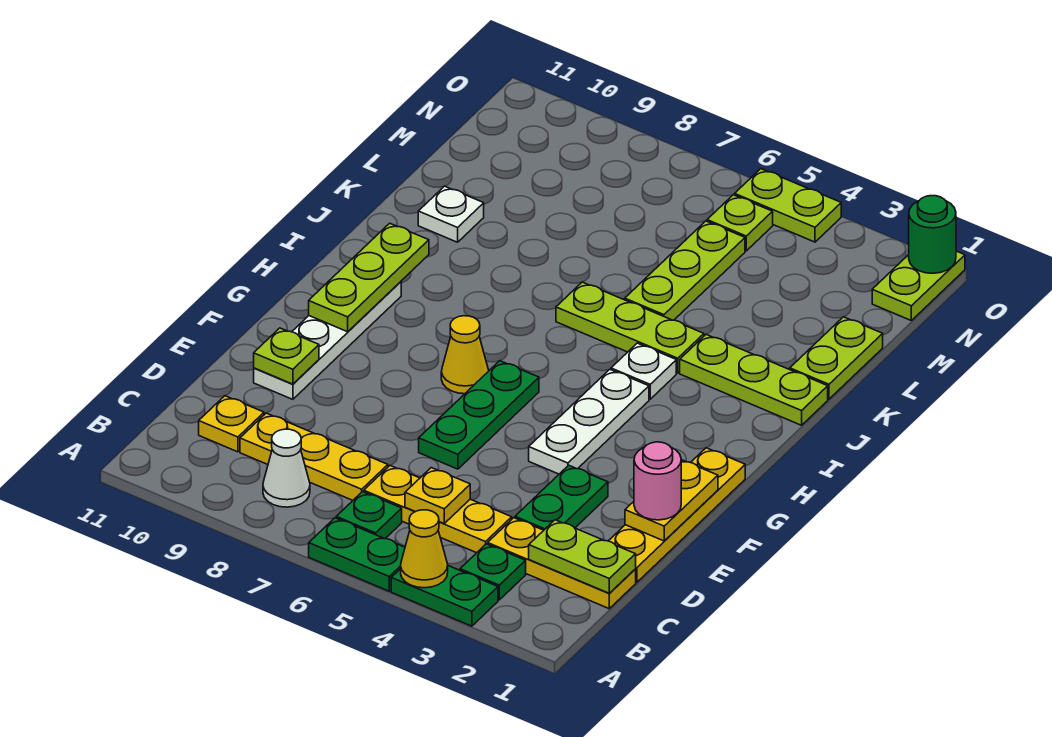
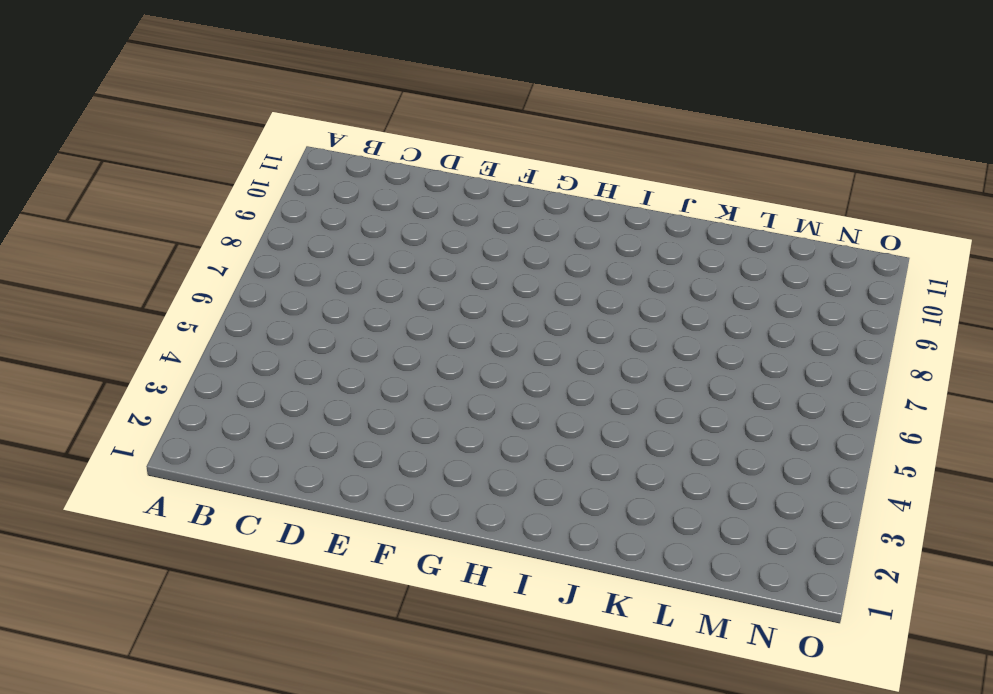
none -> green plate A3:A4 level 1
none -> green plate A5:A6 level 1
none -> green plate B3 level 1
none -> green plate B6 level 1

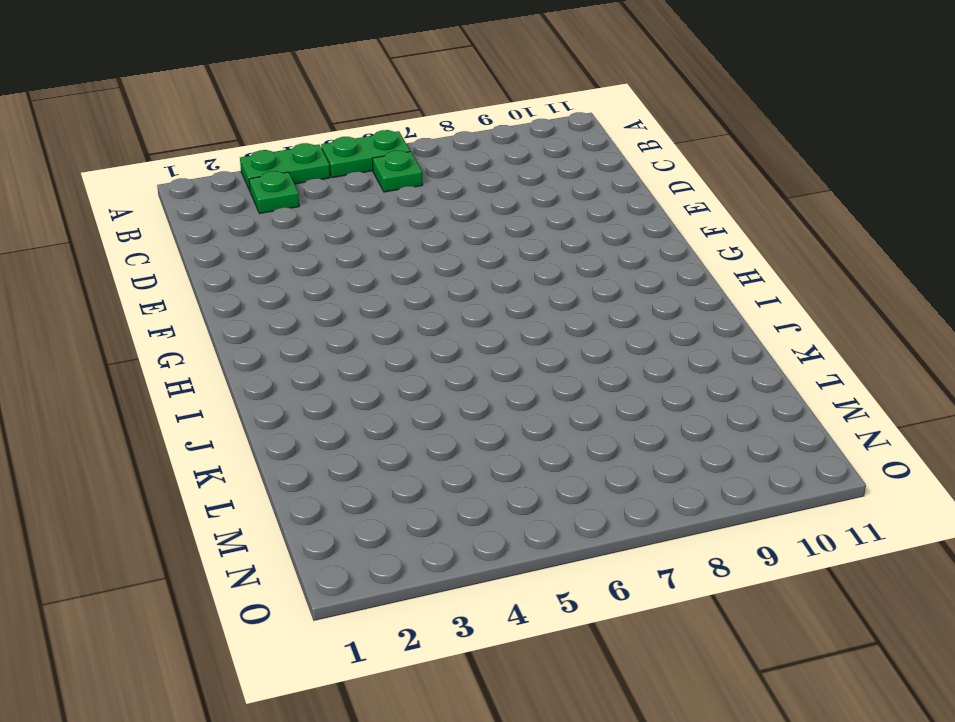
none -> white cone B8 level 1
none -> yellow plate C1:C3 level 1
none -> yellow plate C4:C6 level 1
none -> yellow plate C7:C9 level 1

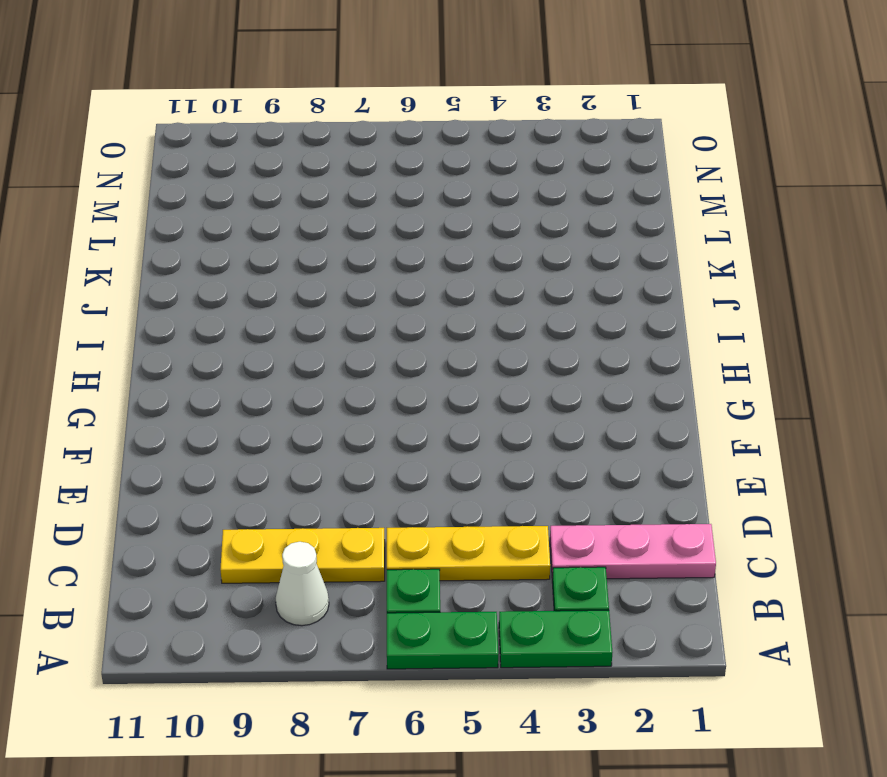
pink plate C1:C3 level 1 -> yellow plate C1:C3 level 1
none -> yellow plate C10 level 1
none -> yellow plate D1:G1 level 1
none -> green plate D3:E3 level 1
none -> green plate E6:G6 level 1

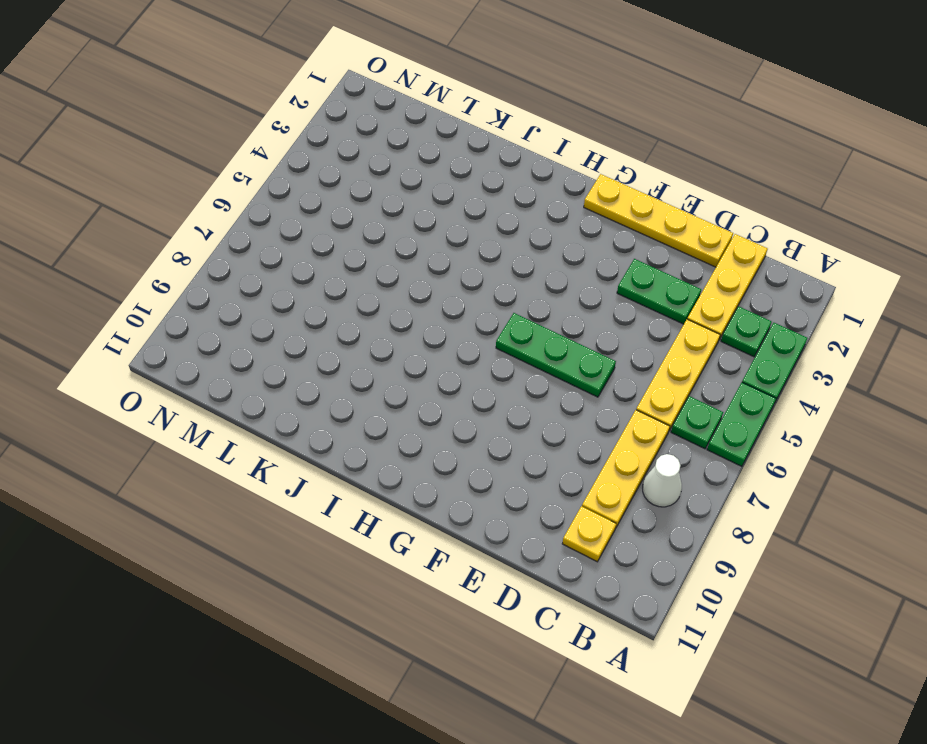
none -> white plate E10:H10 level 1
none -> white plate F4:H4 level 1
none -> yellow cone G7 level 1
none -> white plate I4 level 1

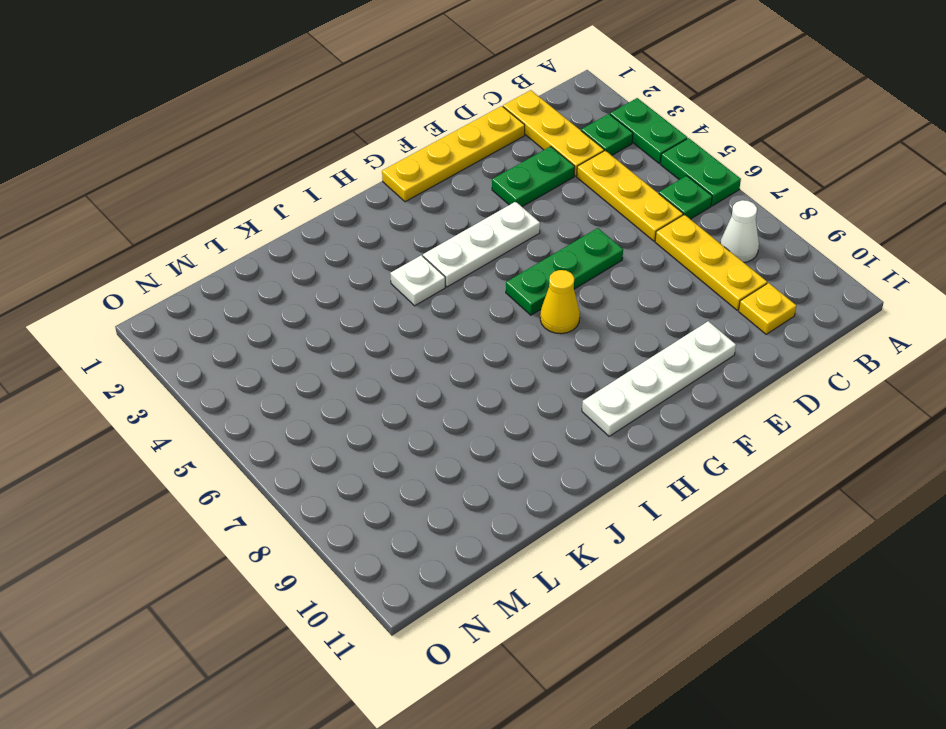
none -> lime plate J1:J3 level 1
none -> lime plate J4:J6 level 1
none -> lime plate K1:L1 level 1
none -> lime plate K5:M5 level 1

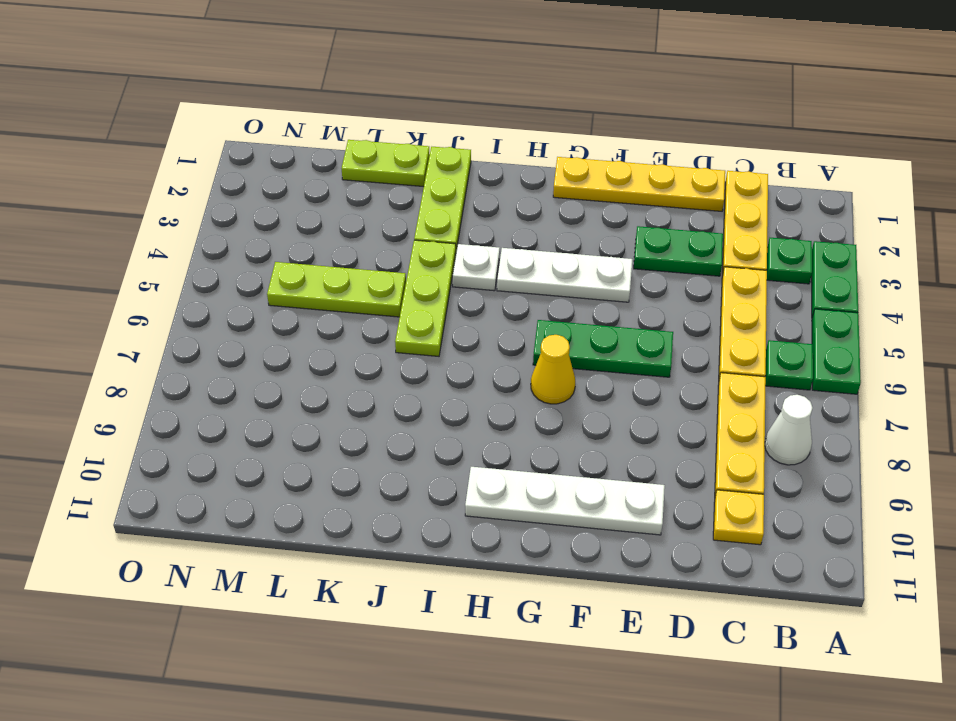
none -> white plate K10 level 1
none -> lime plate N1:O1 level 1
none -> lime plate N5 level 1
none -> lime plate O4:O5 level 1

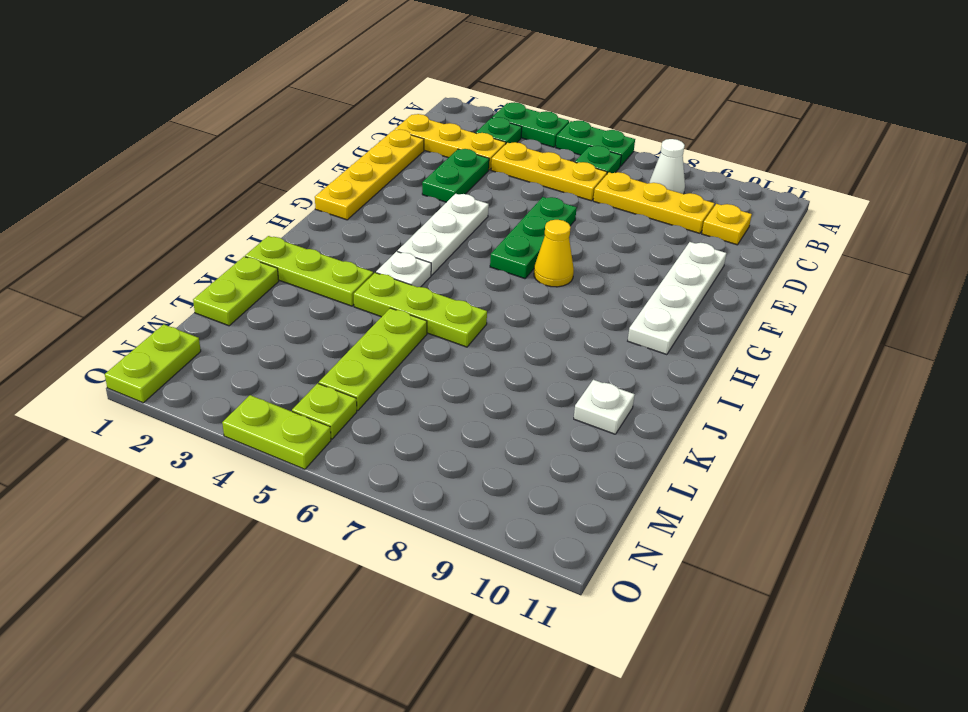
none -> yellow cone A4 level 2
none -> lime plate C1:C2 level 2
none -> yellow plate C5 level 2
none -> yellow plate E1:F1 level 2

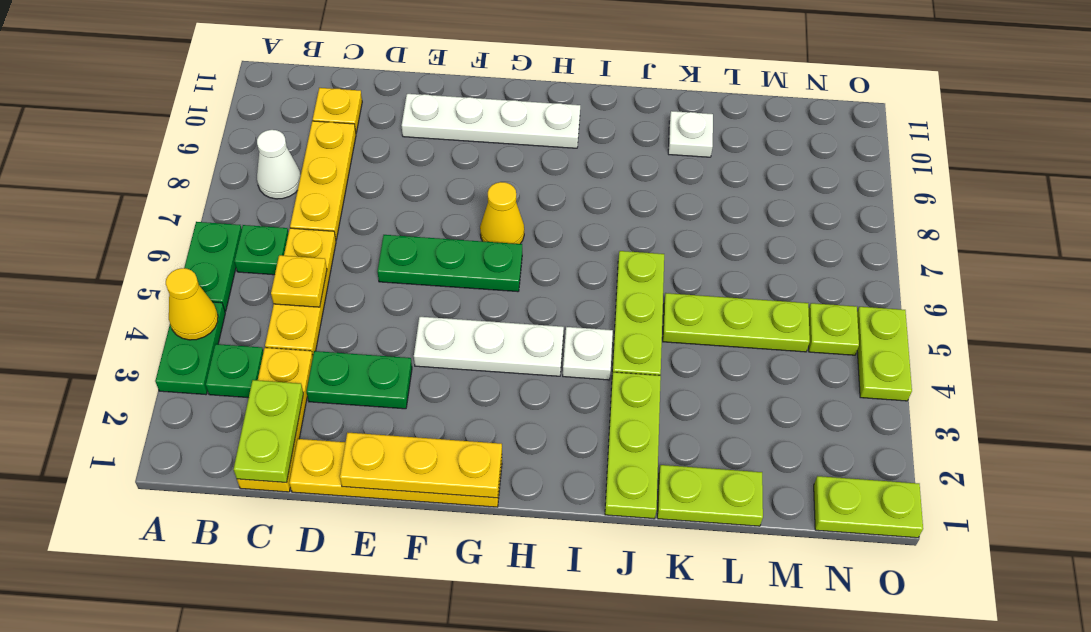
yellow plate E1:G1 level 2 -> yellow plate E1:F1 level 2
none -> lime plate E10 level 2
none -> lime plate G10:I10 level 2
none -> green round brick O1 level 2
none -> pink round brick E1 level 3

